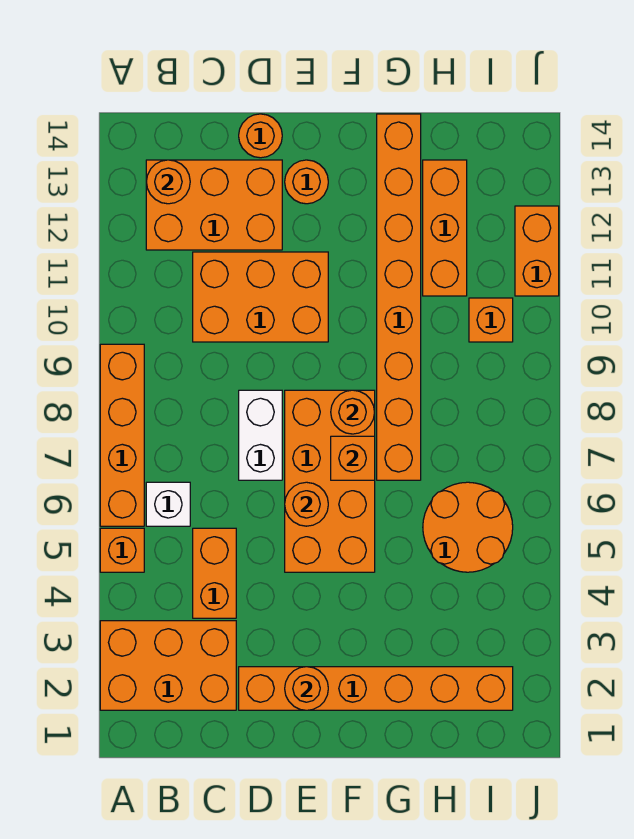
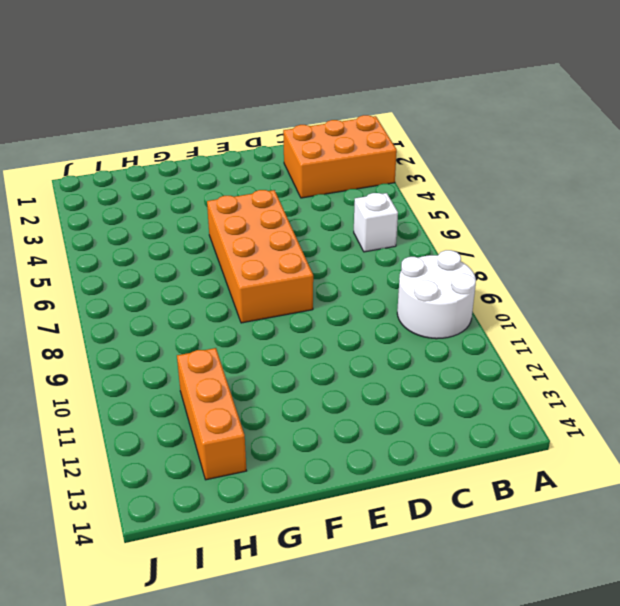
white round brick A9:B10 level 1 -> orange brick A6:A9 level 1
none -> orange brick A5 level 1
none -> orange brick B12:D13 level 1
none -> orange brick C4:C5 level 1

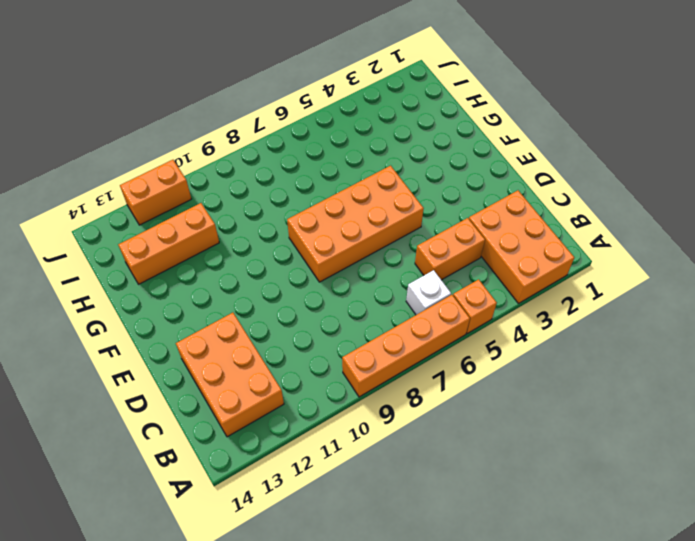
none -> orange brick C10:E11 level 1
none -> orange brick D2:I2 level 1
none -> white brick D7:D8 level 1

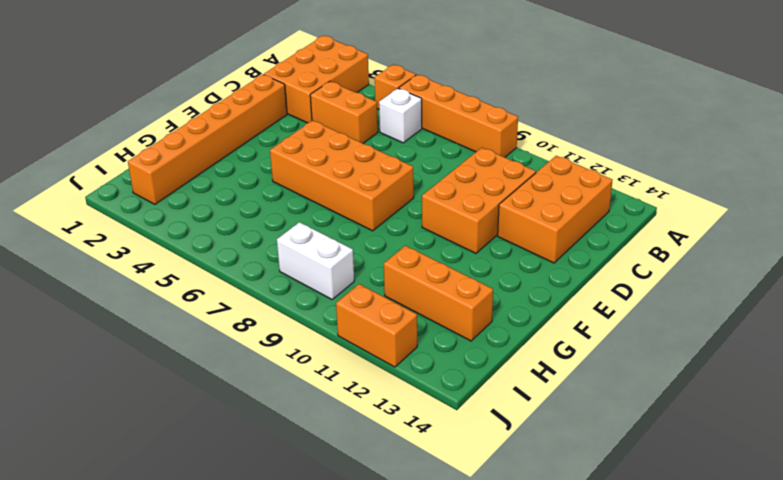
white brick I8:I9 level 1 -> white brick D7:D8 level 1
none -> orange round brick D14 level 1
none -> orange round brick E13 level 1
none -> orange brick G7:G14 level 1

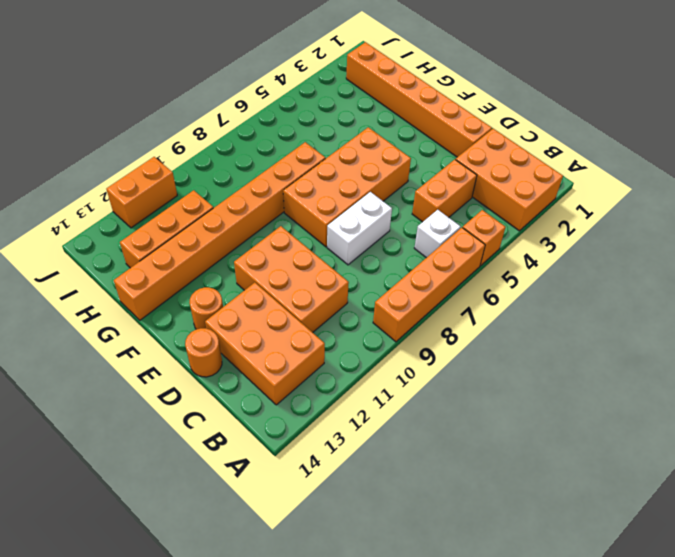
none -> orange round brick H5:I6 level 1
none -> orange brick I10 level 1
none -> orange round brick B13 level 2

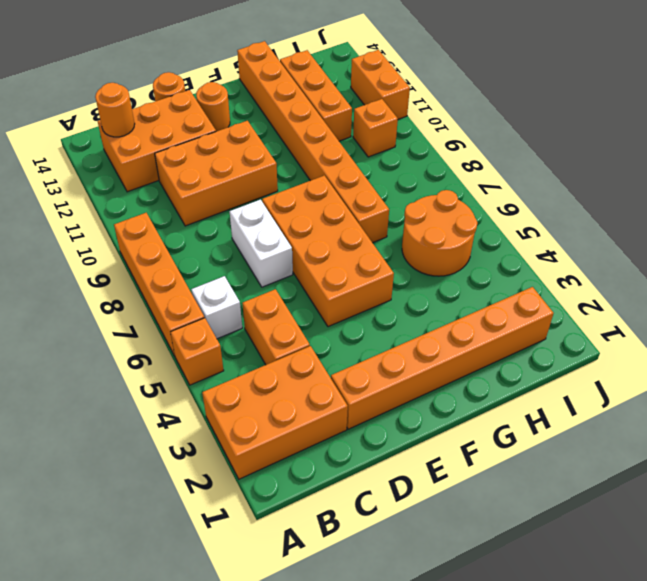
none -> orange round brick E2 level 2
none -> orange round brick E6 level 2
none -> orange brick F7 level 2

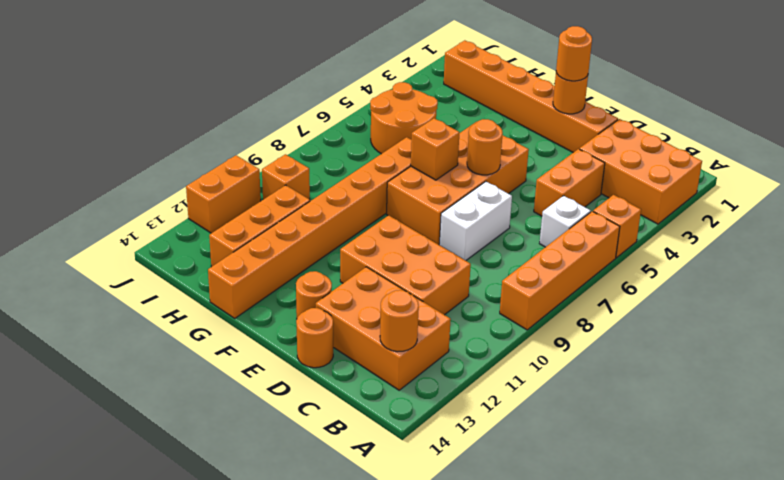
orange round brick E2 level 3 -> orange round brick F8 level 2

